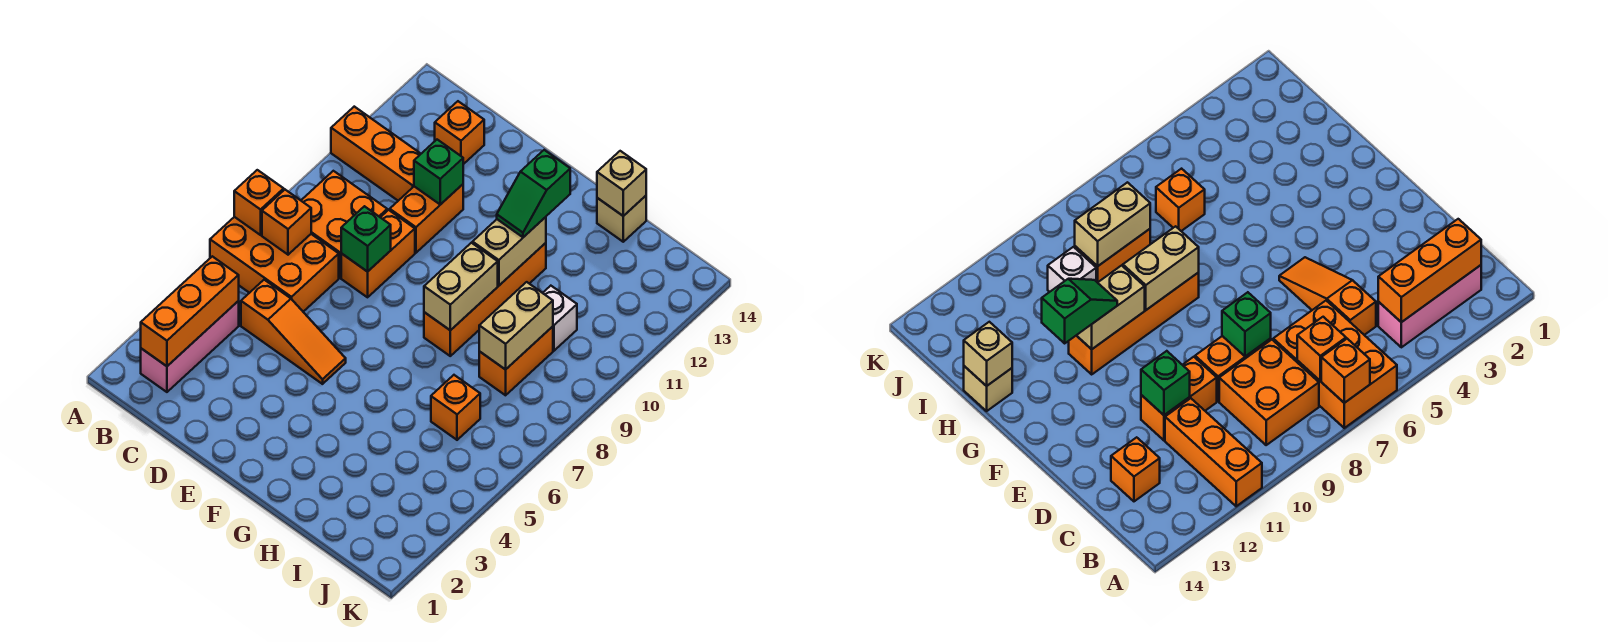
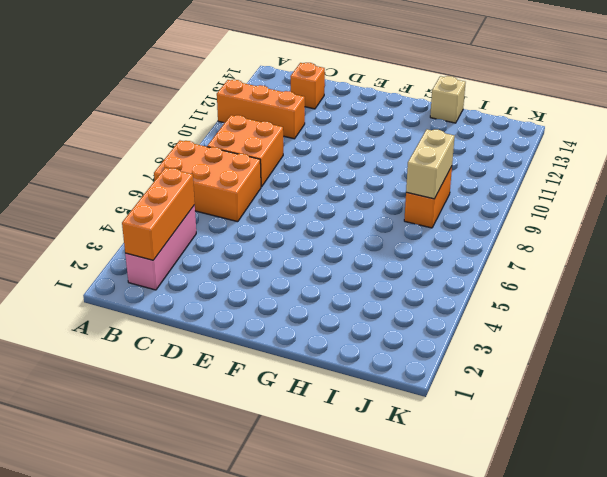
none -> orange slope C5:E5 level 1 top C
none -> orange brick D8:D9 level 1
none -> orange brick D10:D11 level 1

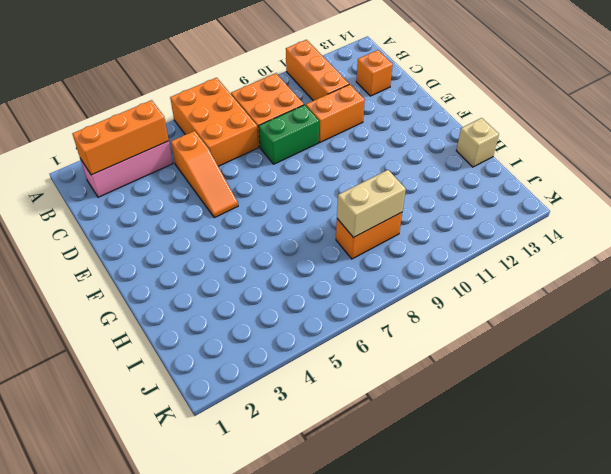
green brick D8:D9 level 1 -> orange brick D8:D9 level 1
none -> orange brick G8:G11 level 1
none -> orange brick I6 level 1
none -> white brick I10 level 1

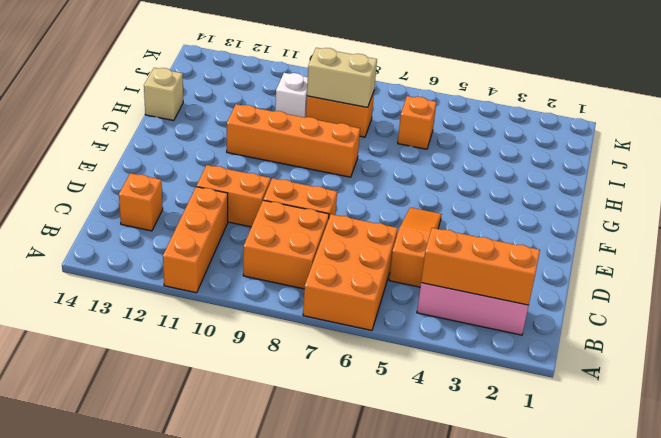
none -> orange brick A7 level 2
none -> orange brick B7 level 2
none -> green brick D8 level 2

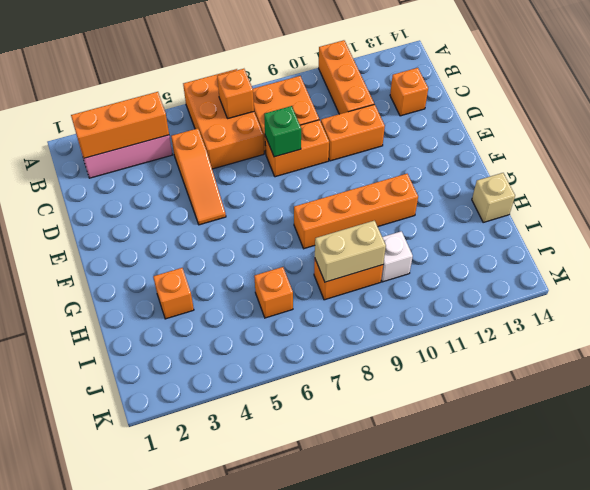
orange brick H3 level 1 -> orange brick A7 level 2
none -> green brick D11 level 2
none -> tan brick G8:G9 level 2
none -> tan brick G10:G11 level 2

